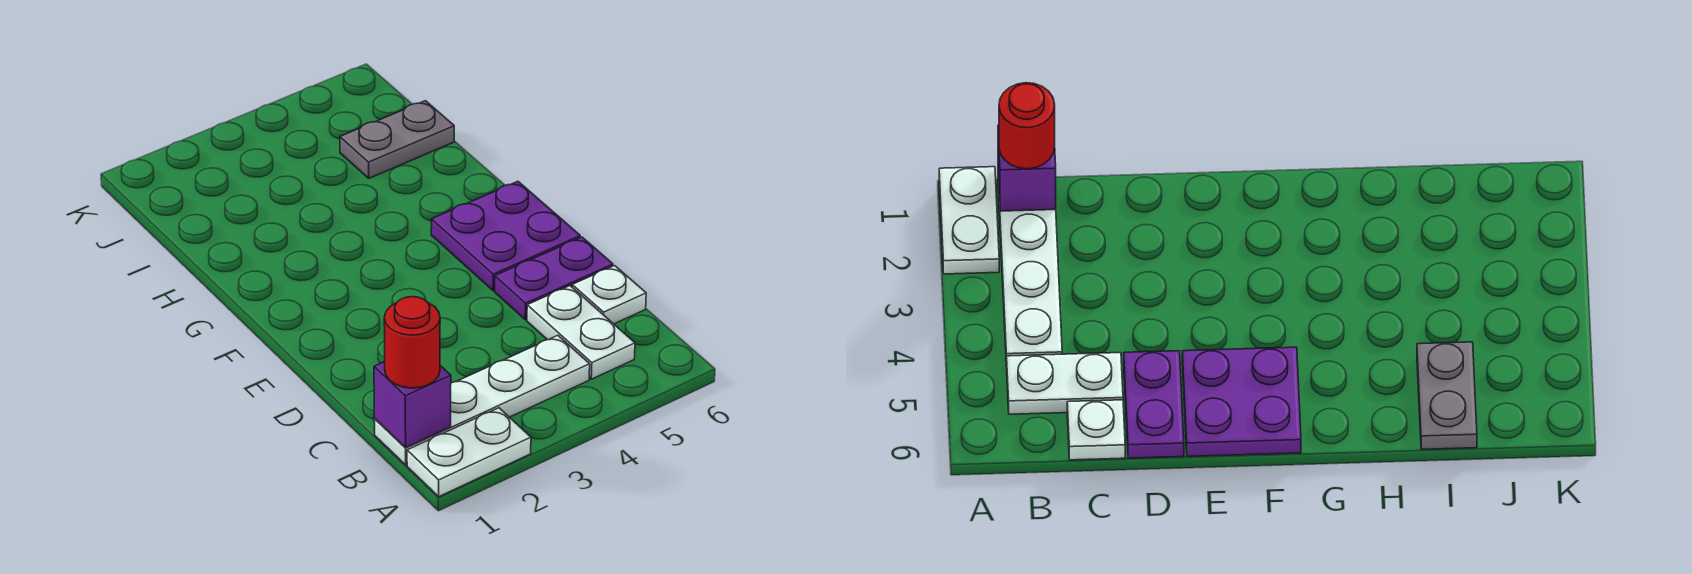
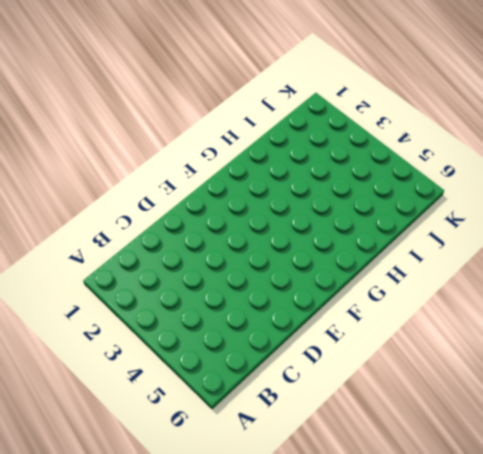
none -> white plate A1:A2 level 1
none -> white plate B1:B4 level 1

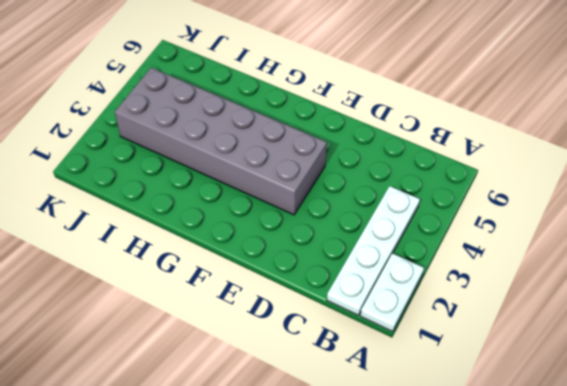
grey brick E3:J4 level 1 -> none
none -> white plate B5:C5 level 1
none -> white plate C6 level 1

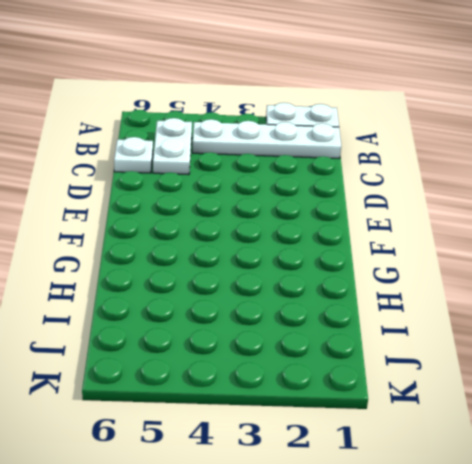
none -> purple plate D5:D6 level 1
none -> purple plate E5:F6 level 1

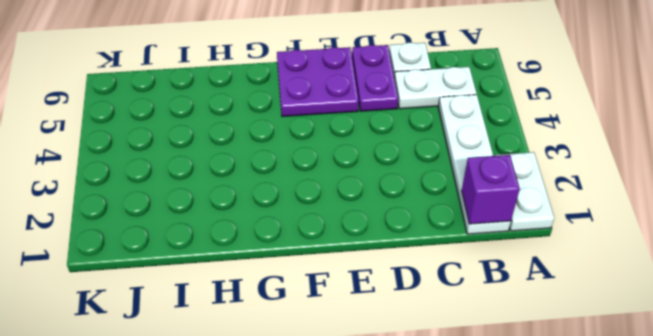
none -> grey plate I5:I6 level 1
none -> red round brick B1 level 3

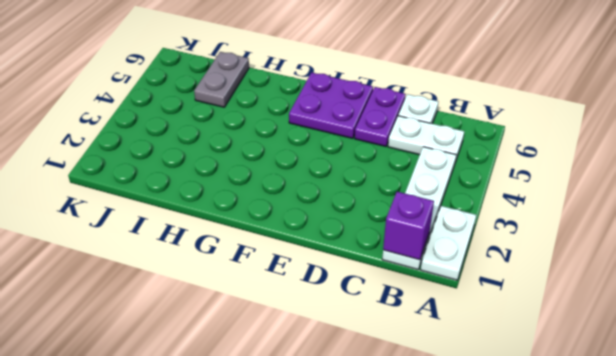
none -> red round brick B1 level 3

